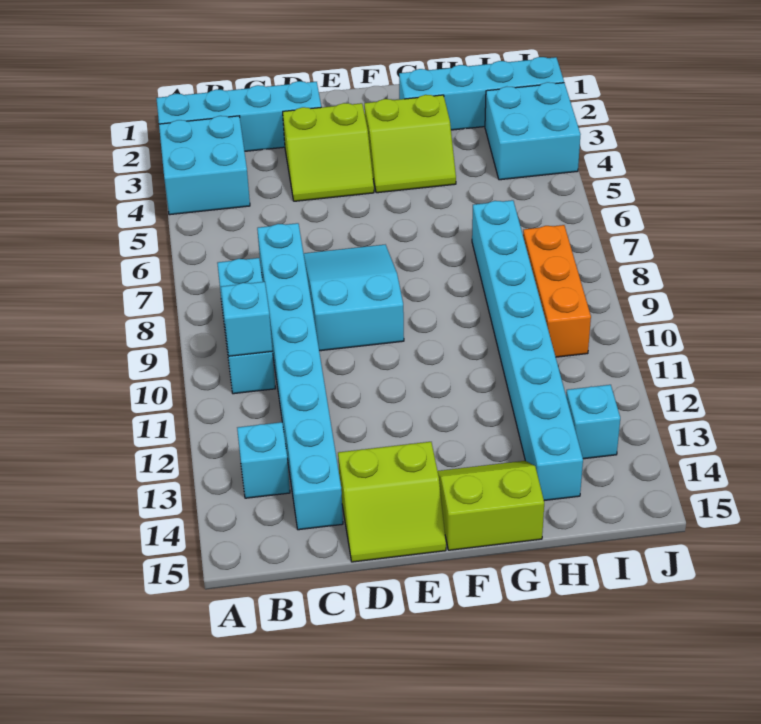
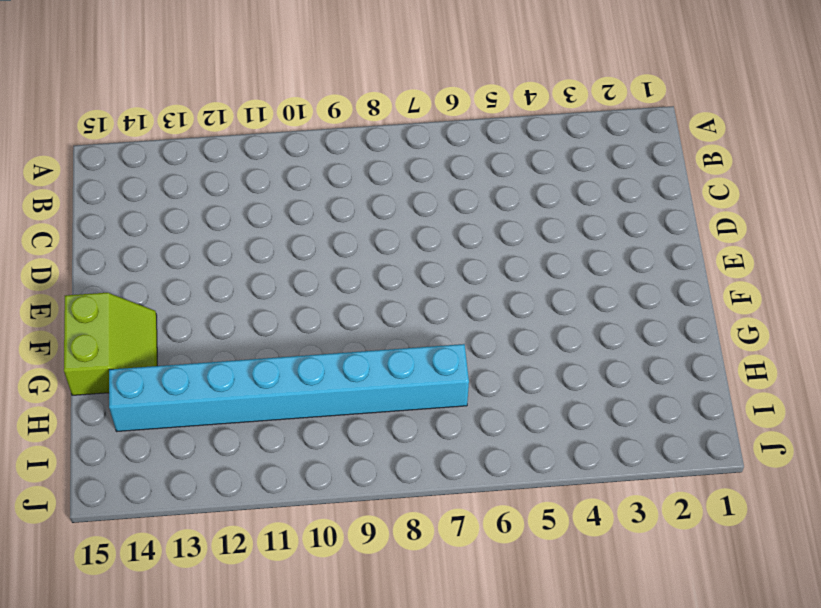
none -> cyan brick A2:D2 level 1
none -> cyan brick A3:B4 level 1
none -> cyan brick B8:B10 level 1

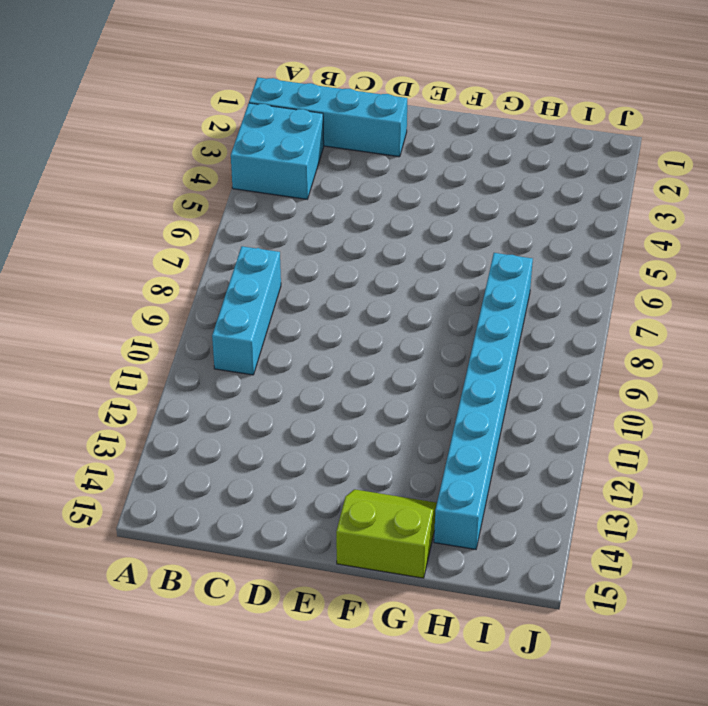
none -> cyan brick B13 level 1
none -> cyan brick C7:C14 level 1
none -> lime slope D3:E4 level 1 top 3

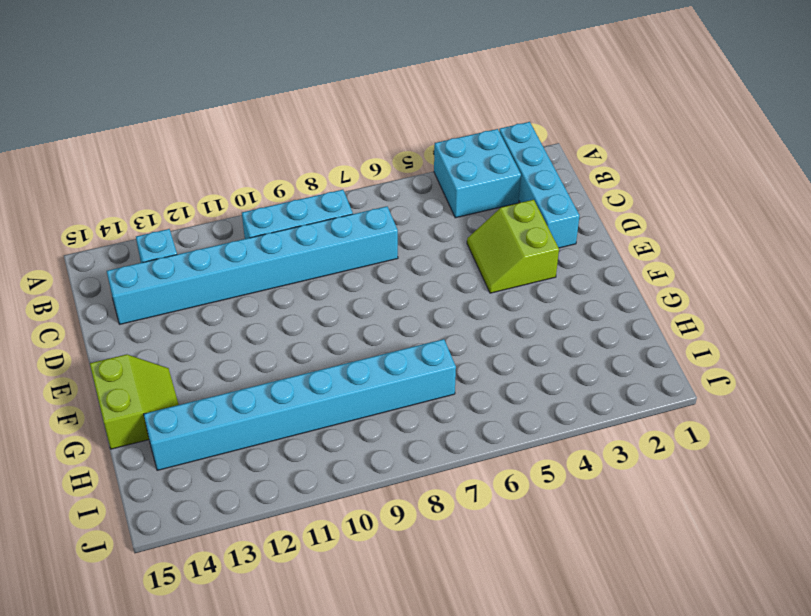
none -> cyan slope D7:E9 level 1 top 9
none -> lime slope D14:E15 level 1 top 14
none -> lime slope F3:G4 level 1 top 3

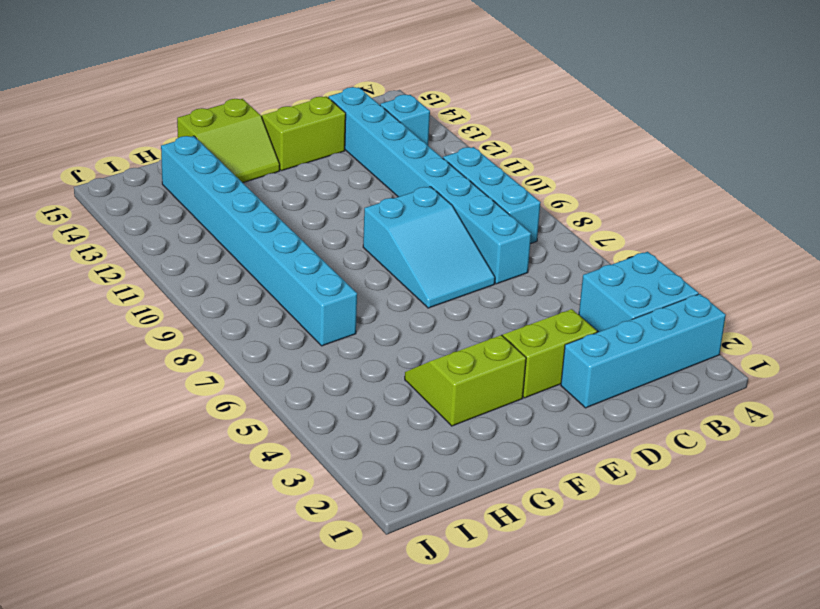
none -> cyan brick G2:J2 level 1
none -> cyan brick I3:J4 level 1
none -> orange brick I8:I10 level 1

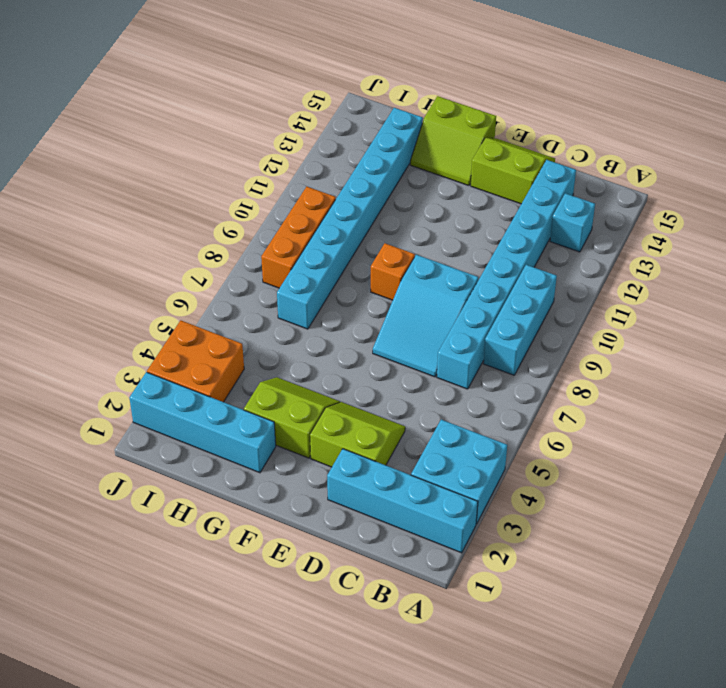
orange brick F9 level 1 -> none
orange brick I3:J4 level 1 -> cyan brick I3:J4 level 1
none -> cyan brick I13 level 1
none -> cyan brick B10 level 2

